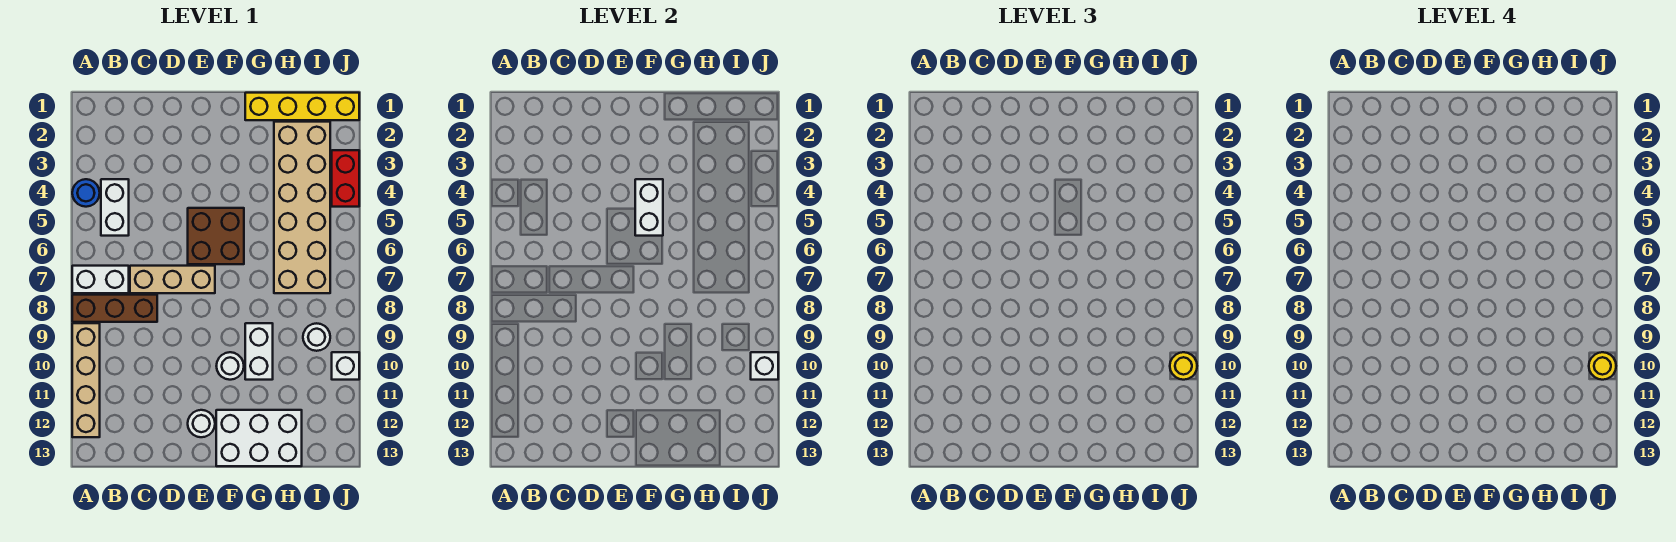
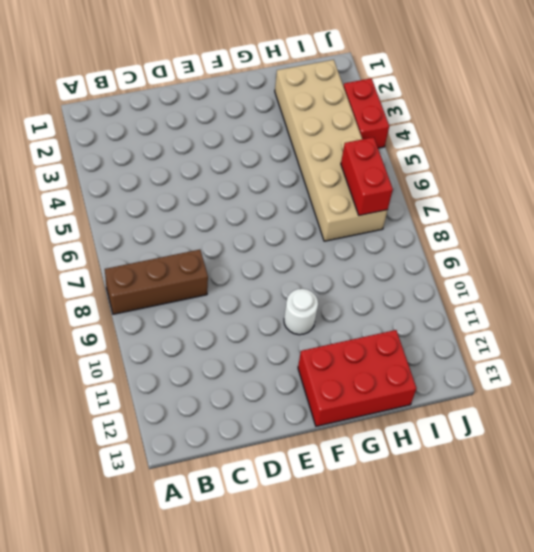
red brick F12:H13 level 1 -> white brick F12:H13 level 1
red brick I6:I7 level 2 -> none
none -> blue round brick A4 level 1
none -> white brick A7:B7 level 1
none -> tan brick A9:A12 level 1

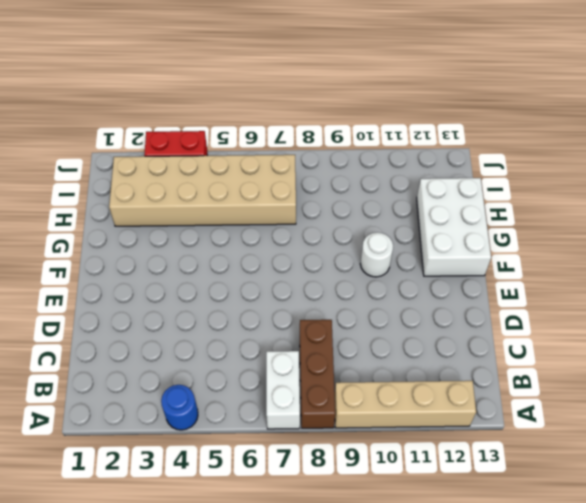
none -> white brick B4:B5 level 1
none -> tan brick C7:E7 level 1
none -> brown brick E5:F6 level 1

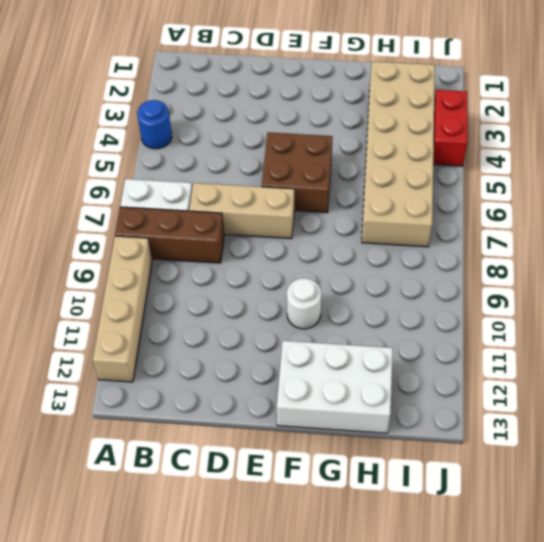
none -> white brick B4:B5 level 1
none -> white round brick E12 level 1
none -> yellow brick G1:J1 level 1

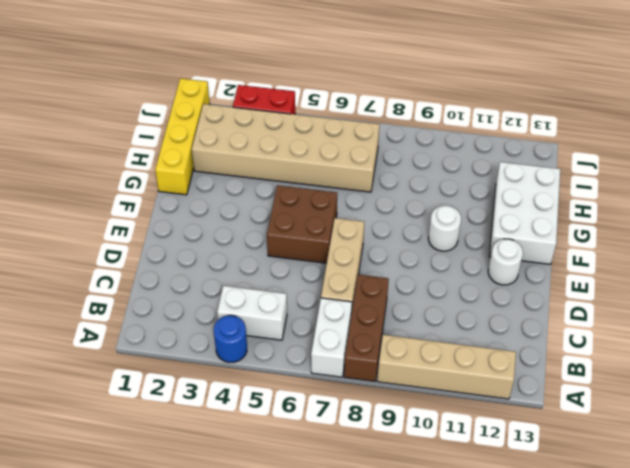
none -> white brick G9:G10 level 1
none -> white round brick I9 level 1
none -> white brick J10 level 1

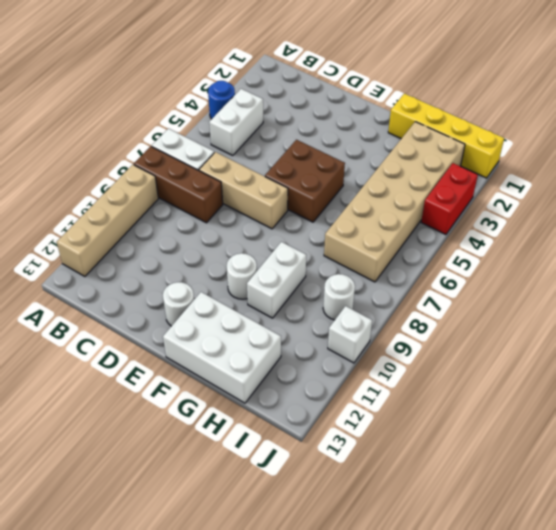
none -> white brick F4:F5 level 2
none -> white brick J10 level 2
none -> yellow round brick J10 level 3

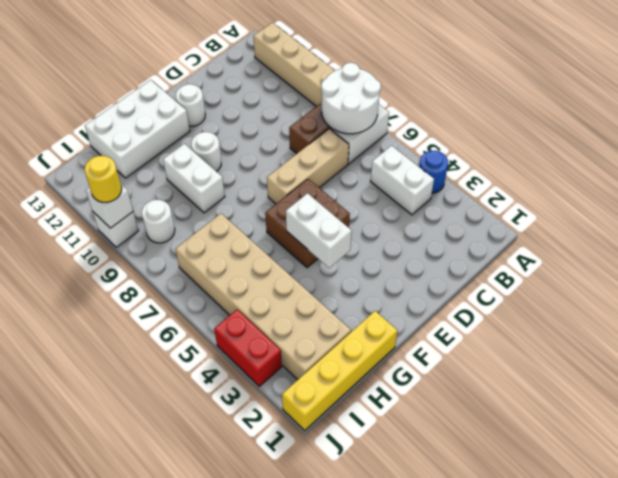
white round brick A7:B8 level 2 -> none
none -> yellow round brick J10 level 4

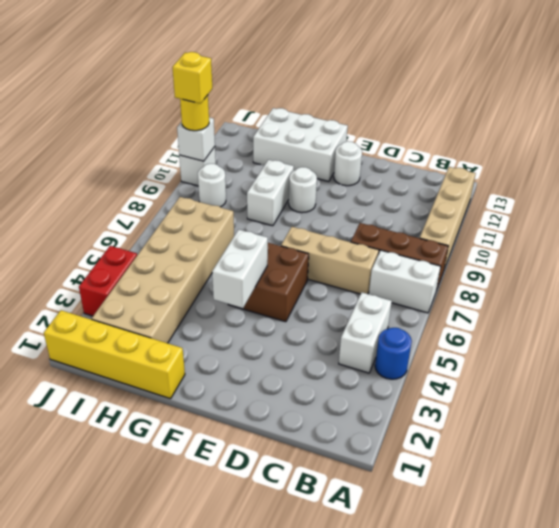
yellow brick J10 level 4 -> yellow round brick J10 level 4

